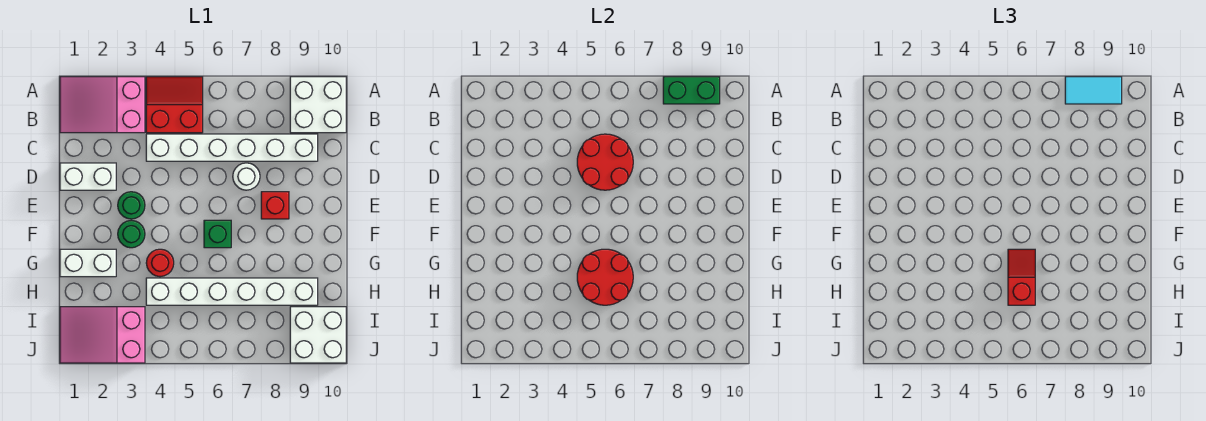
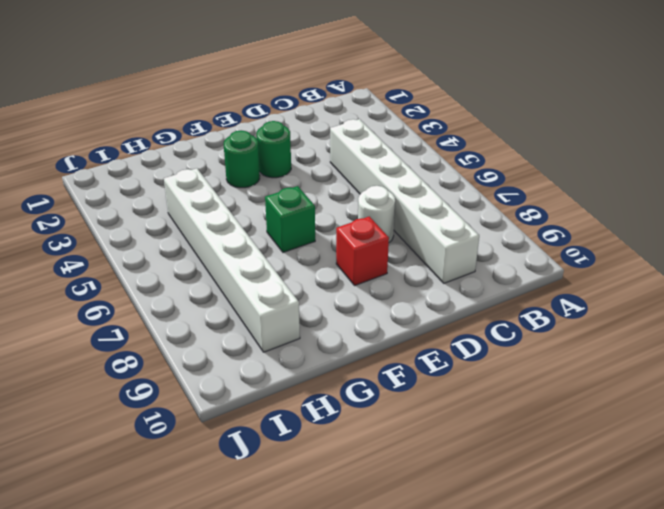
none -> pink slope A1:B3 level 1 top 3
none -> red slope A4:B5 level 1 top B
none -> white brick A9:B10 level 1

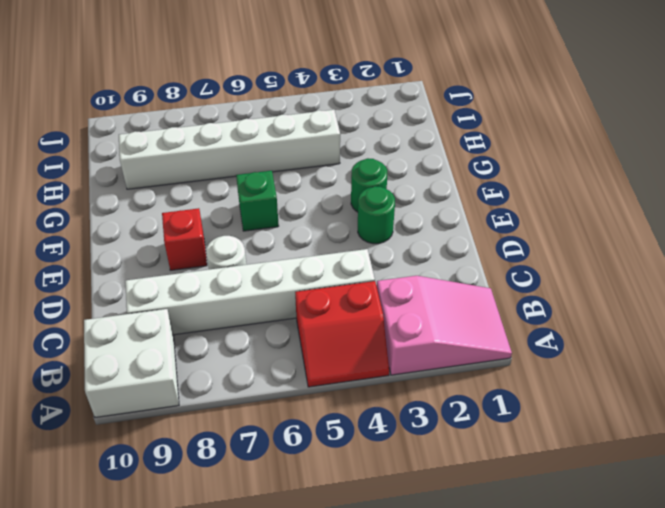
none -> white brick D1:D2 level 1
none -> white brick G1:G2 level 1
none -> red round brick G4 level 1

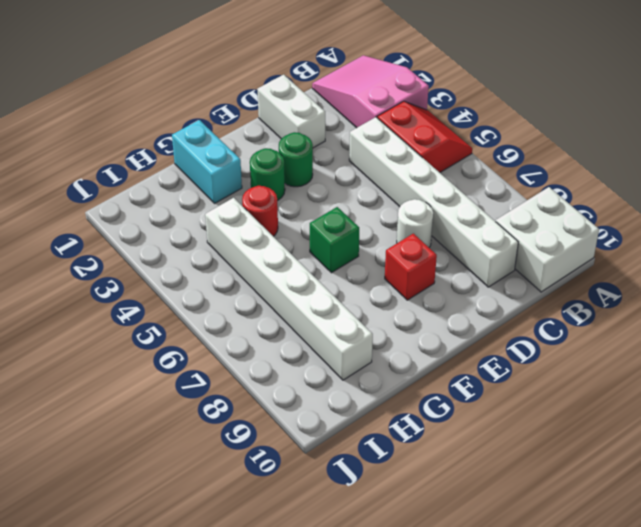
cyan brick G1:G2 level 1 -> white brick G1:G2 level 1
none -> pink slope I1:J3 level 1 top 3
none -> white brick I9:J10 level 1
none -> green brick A8:A9 level 2

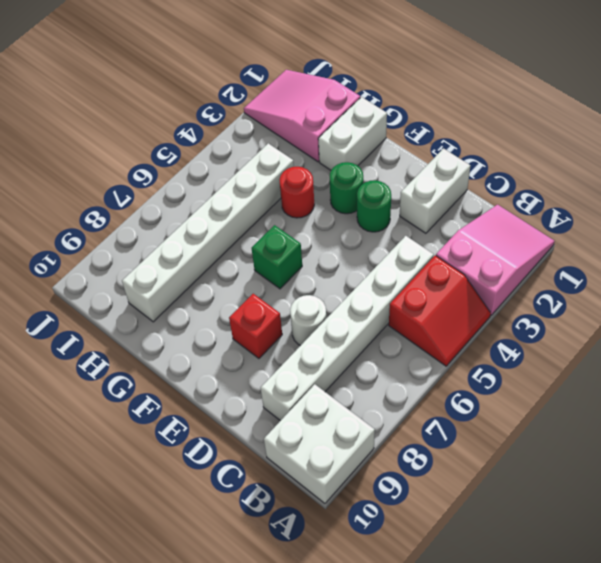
pink slope H1:J2 level 1 top H -> pink slope I1:J3 level 1 top 3
none -> white brick I9:J10 level 1
none -> green brick A8:A9 level 2
none -> red round brick C5:D6 level 2

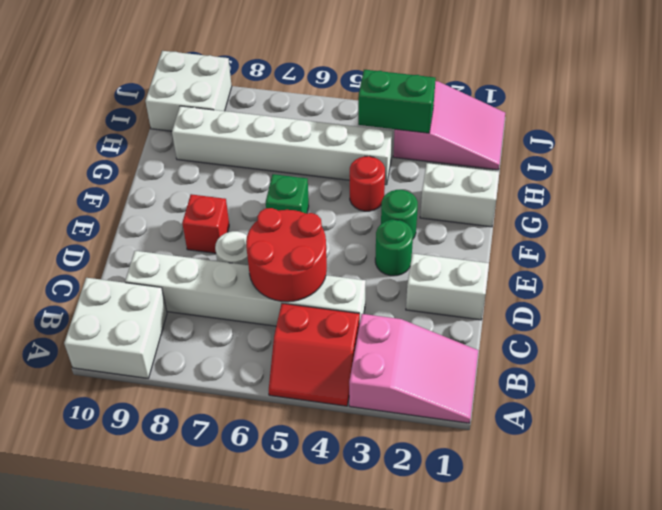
green brick I3:I4 level 2 -> green brick A8:A9 level 2
none -> red round brick G5:H6 level 2
none -> cyan tile A8:A9 level 3
none -> red slope G6:H6 level 3 top H

